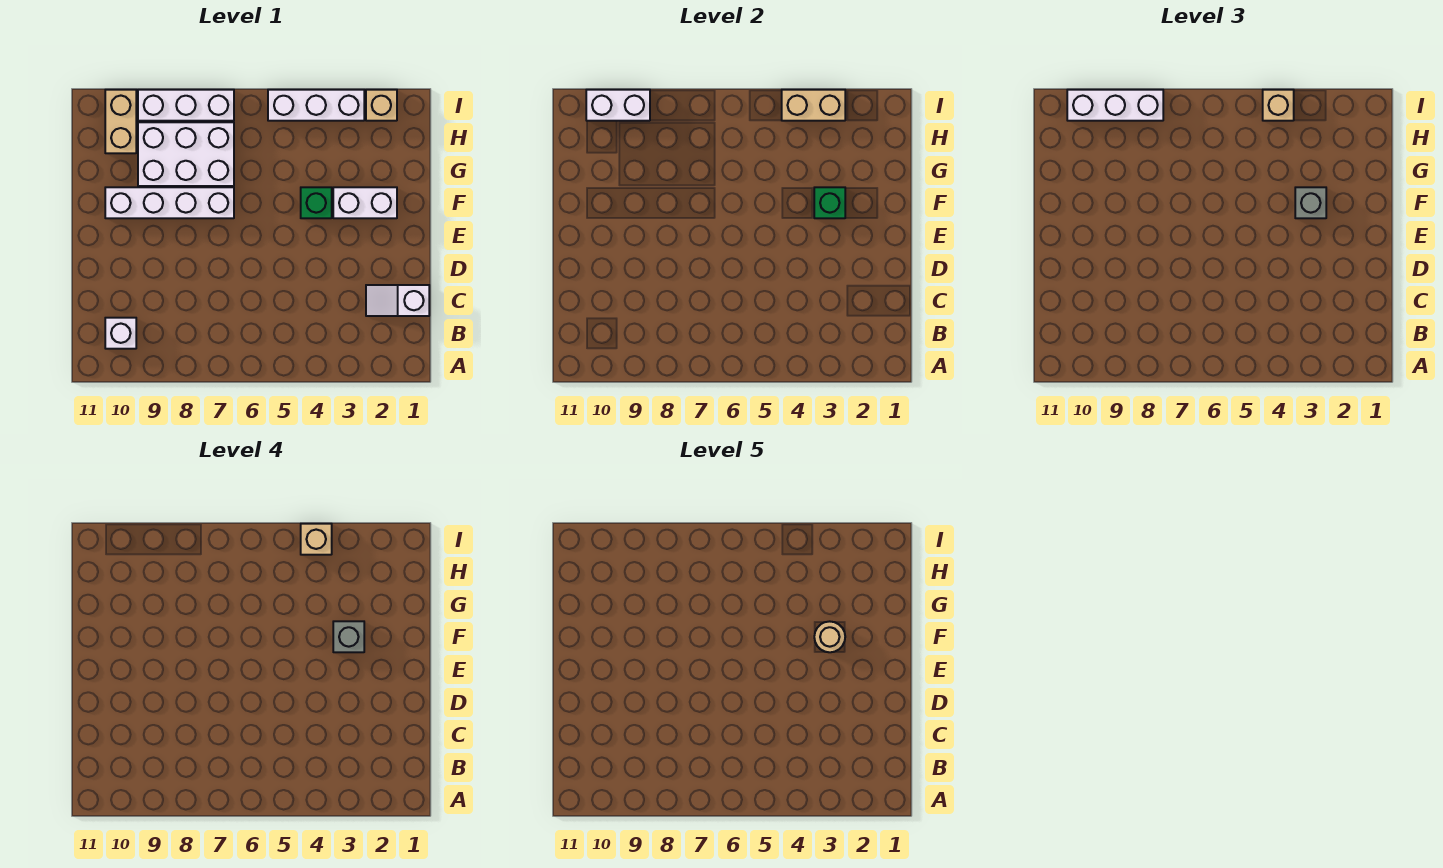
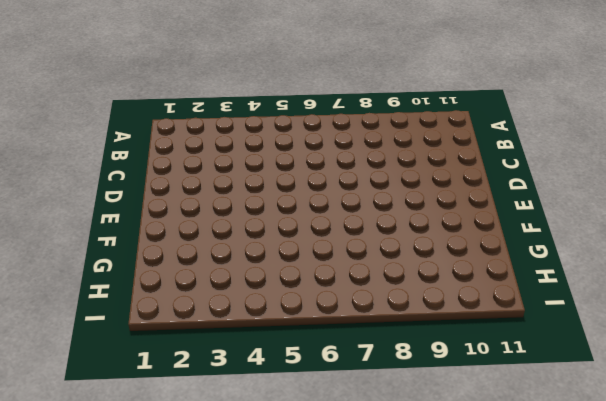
none -> white brick B10 level 1
none -> white slope C1:C2 level 1 top 1
none -> white brick F2:F3 level 1

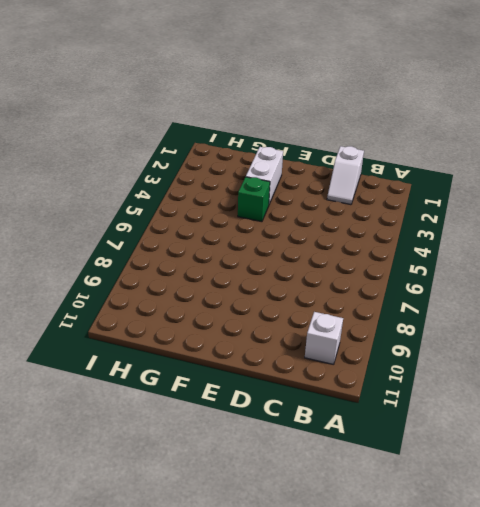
none -> white brick F7:F10 level 1
none -> white brick G7:H9 level 1
none -> tan brick H10:I10 level 1

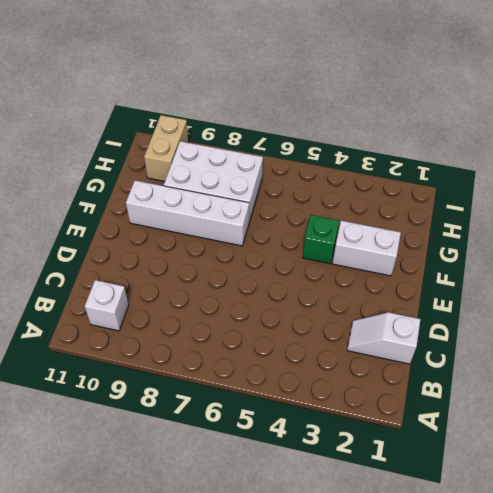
none -> tan brick I2 level 1
none -> white brick I3:I5 level 1
none -> white brick I7:I9 level 1

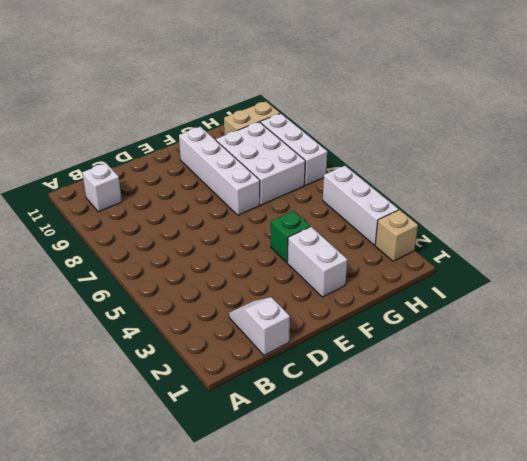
none -> green brick F3 level 2
none -> tan brick I3:I4 level 2
none -> white brick I9:I10 level 2

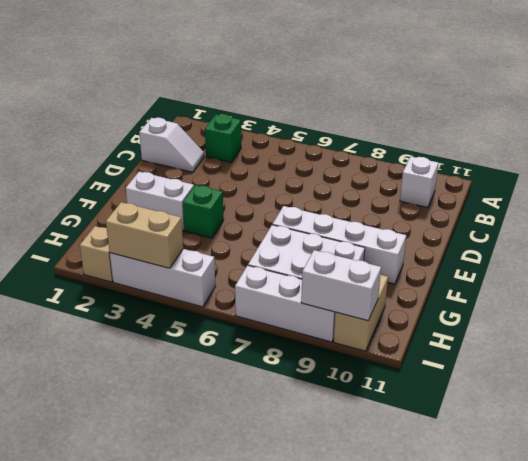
green brick B3 level 1 -> green brick F3 level 2
none -> grey brick F3 level 3
none -> tan brick I4 level 3
none -> white brick I8:I10 level 3

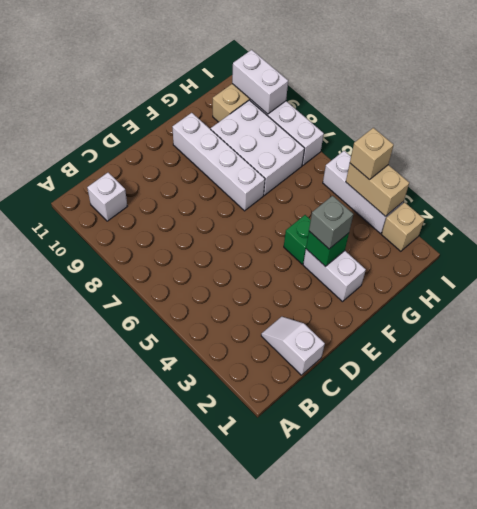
none -> white brick I8:I10 level 3
none -> grey brick F3 level 4
none -> tan brick I4 level 4

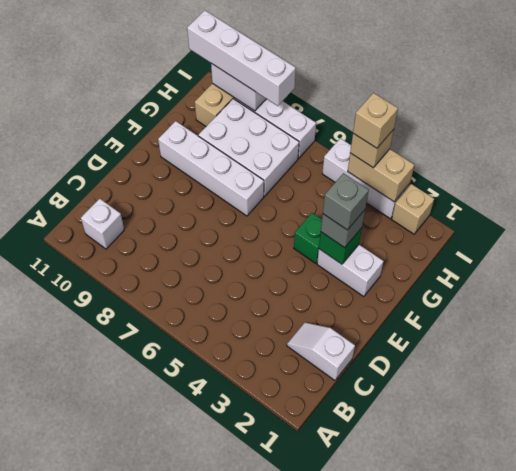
white brick I8:I11 level 3 -> white brick I8:I10 level 3
none -> tan round brick F3 level 5

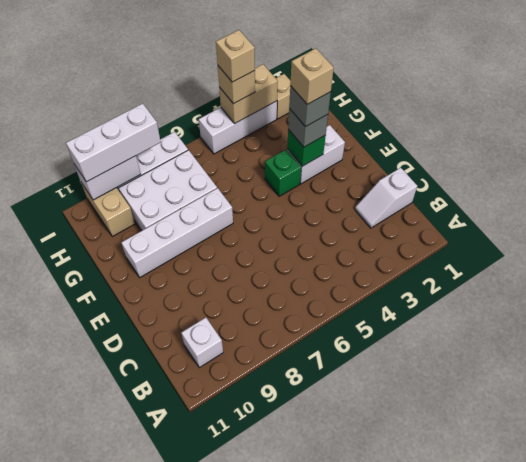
tan brick F3 level 5 -> tan round brick F3 level 5

